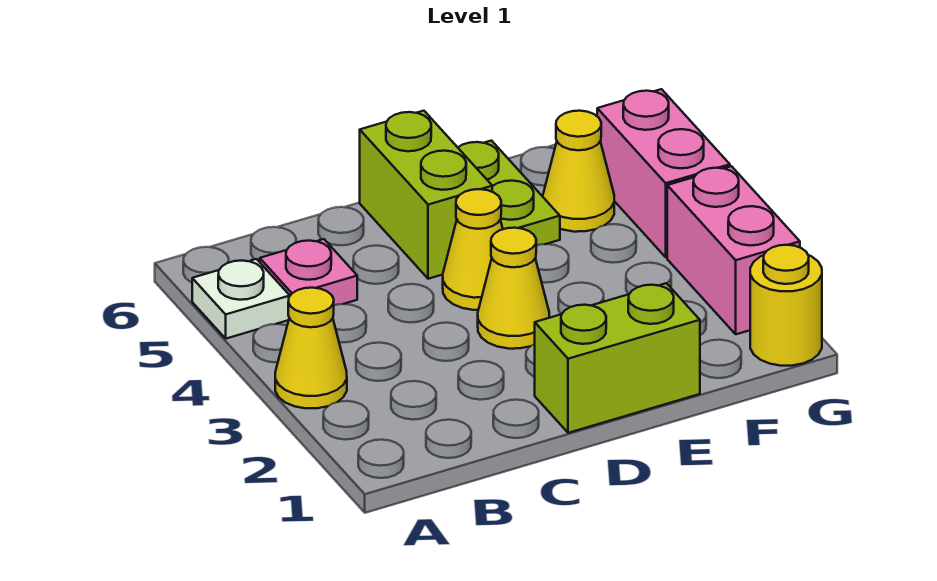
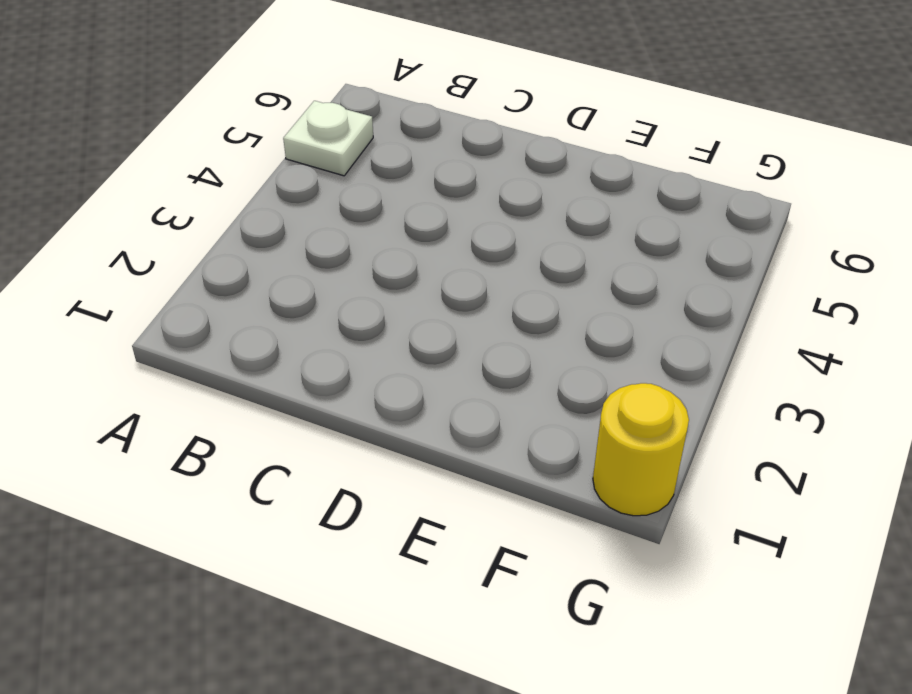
none -> yellow cone A3 level 1
none -> pink plate B5 level 1
none -> lime brick D1:E1 level 1

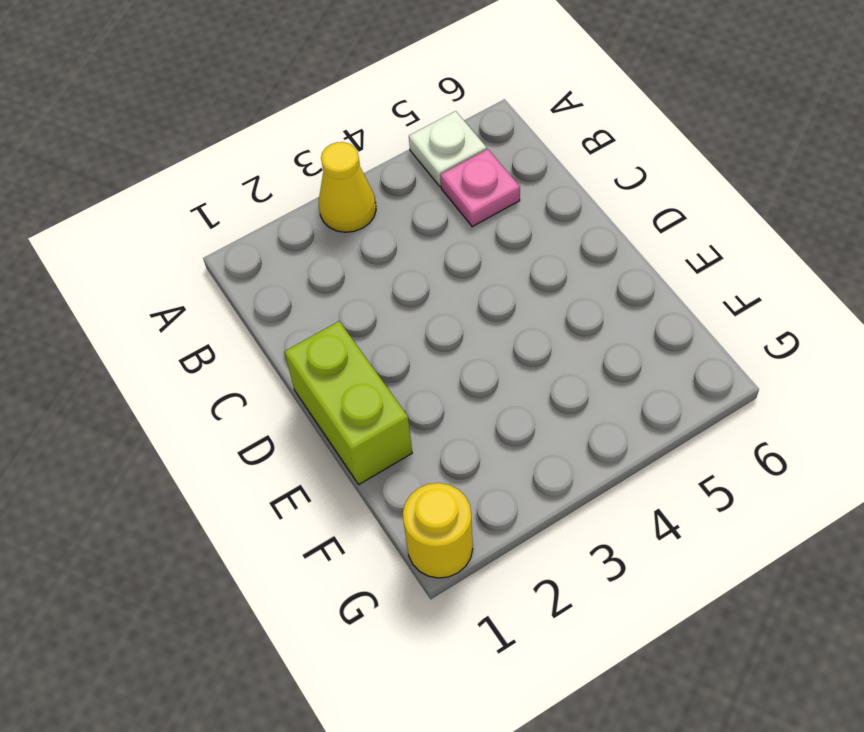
none -> yellow cone D3 level 1
none -> yellow cone D4 level 1
none -> lime brick D5:D6 level 1

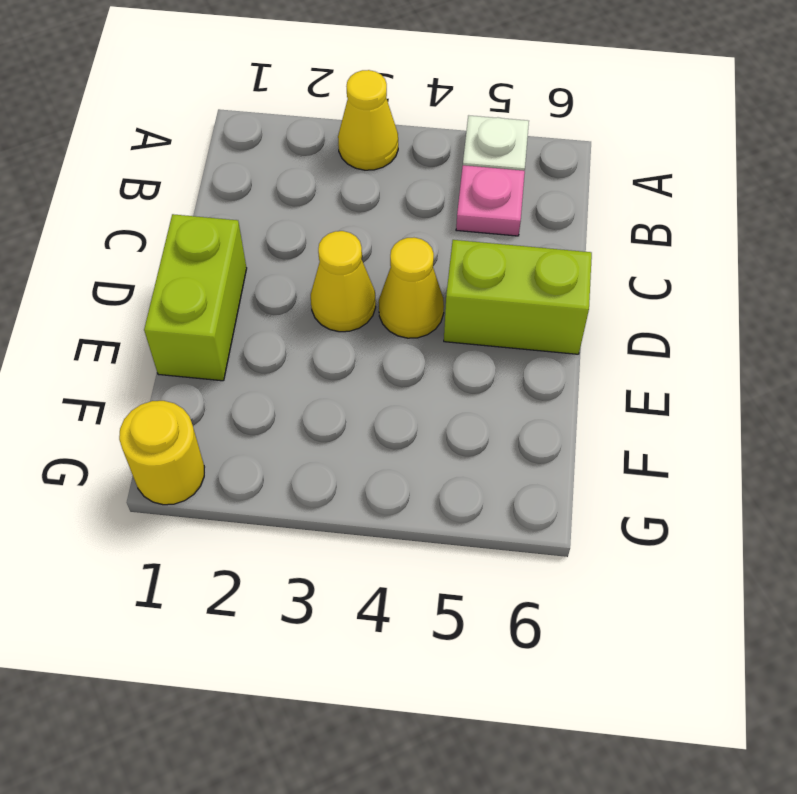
none -> lime plate E5:E6 level 1
none -> yellow cone F5 level 1
none -> pink brick G2:G3 level 1

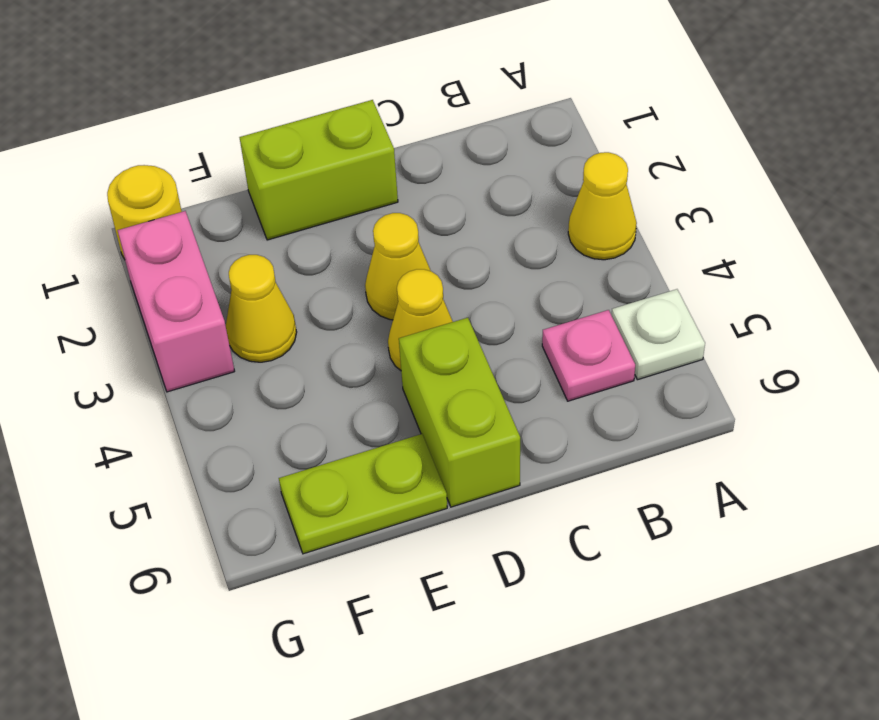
lime plate E6:F6 level 1 -> lime plate E5:E6 level 1
yellow cone F3 level 1 -> yellow cone F5 level 1
none -> pink brick G4:G5 level 1

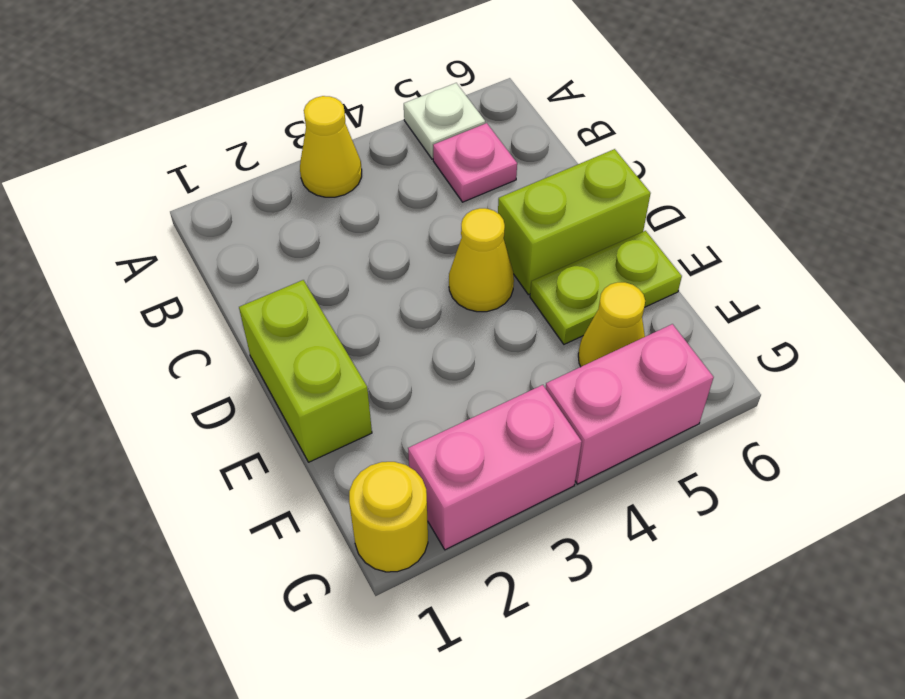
none -> yellow cone D3 level 1

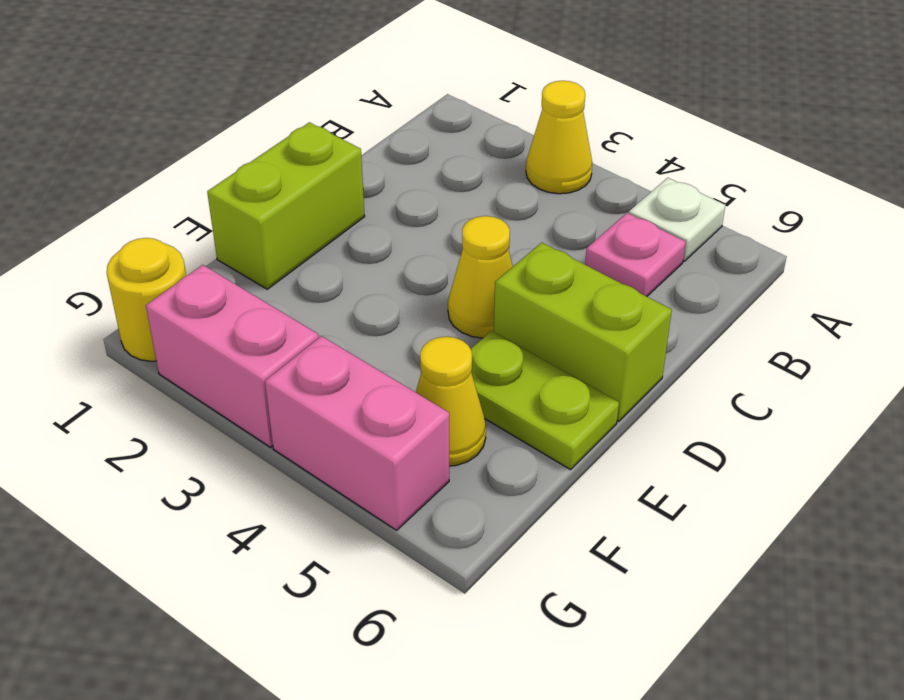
none -> yellow cone D3 level 1

